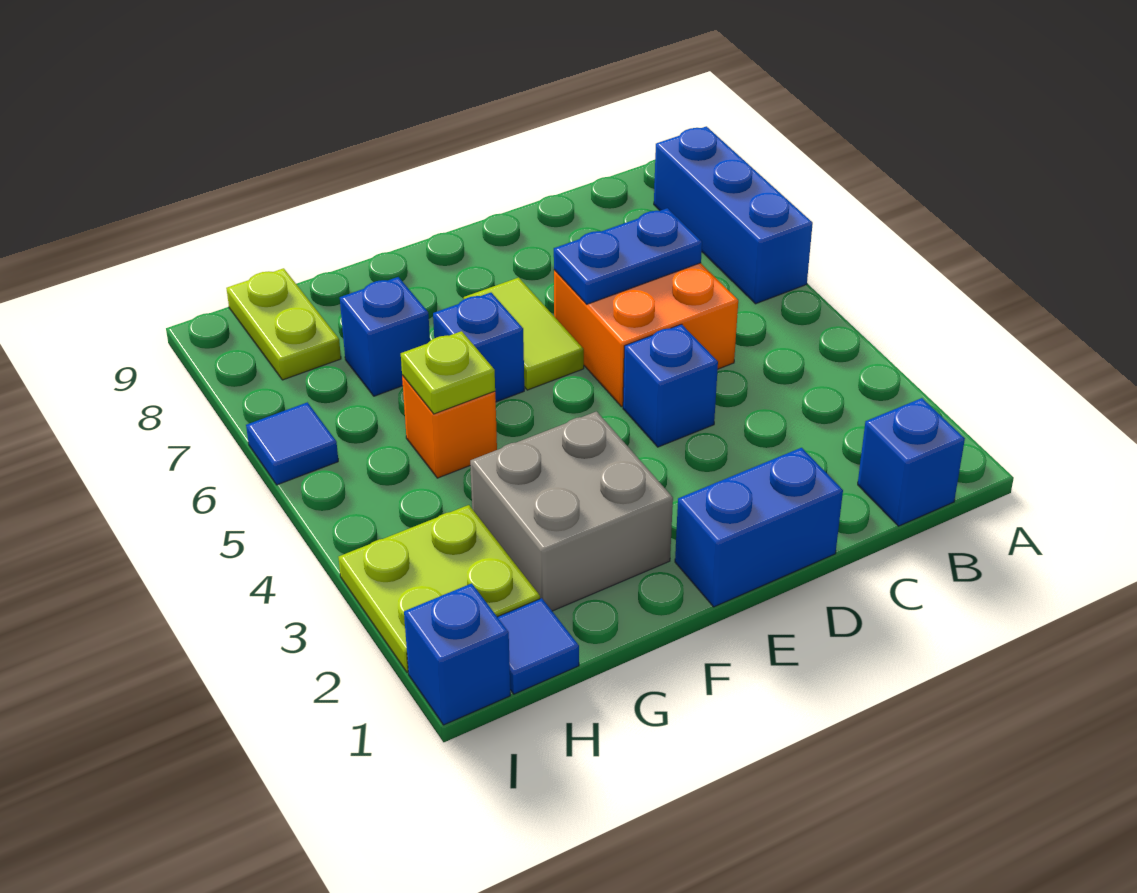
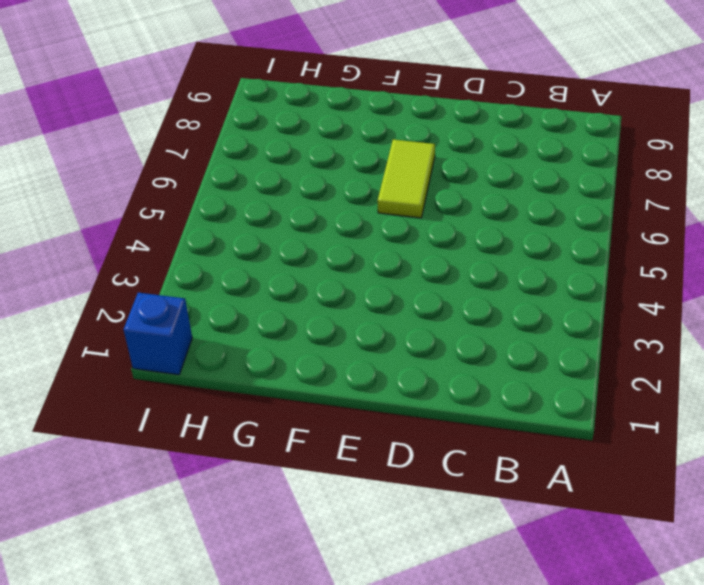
none -> blue brick A6:A8 level 1
none -> blue brick B1 level 1
none -> orange brick C5:D6 level 1

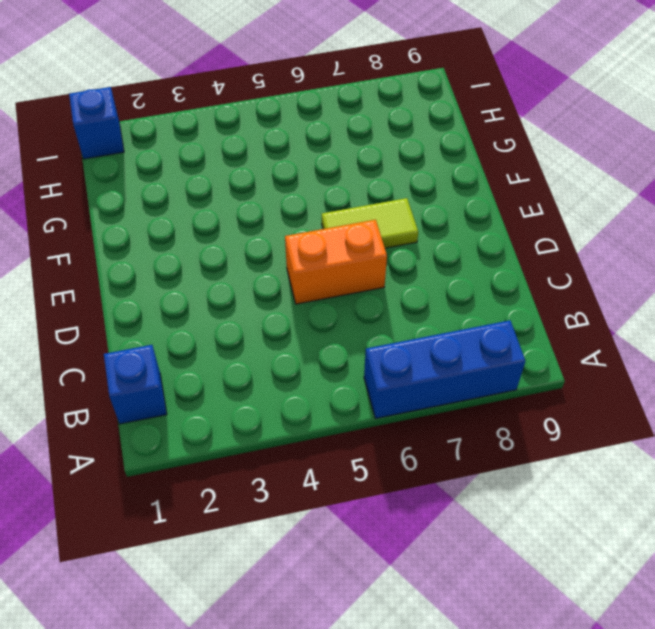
orange brick D5:D6 level 1 -> orange brick C5:D6 level 1
none -> blue brick D1:E1 level 1
none -> blue brick D4 level 1
none -> grey brick F2:G3 level 1

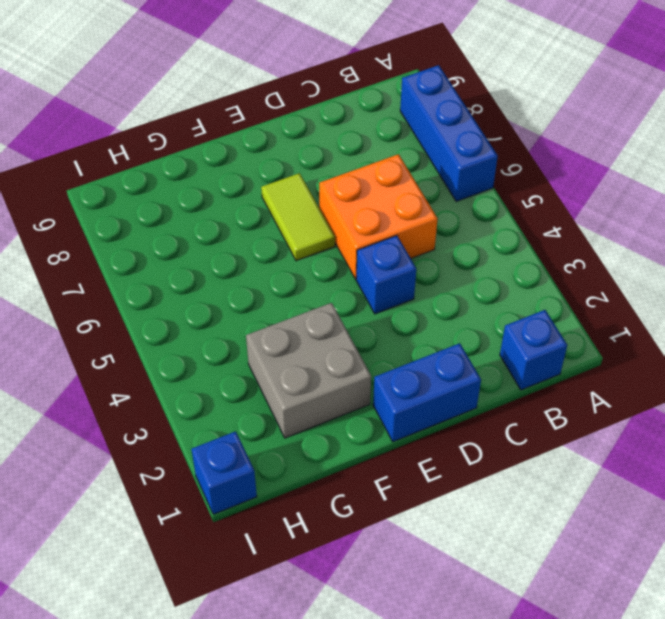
none -> blue brick F6 level 1
none -> orange brick G5 level 1
none -> blue brick G7 level 1

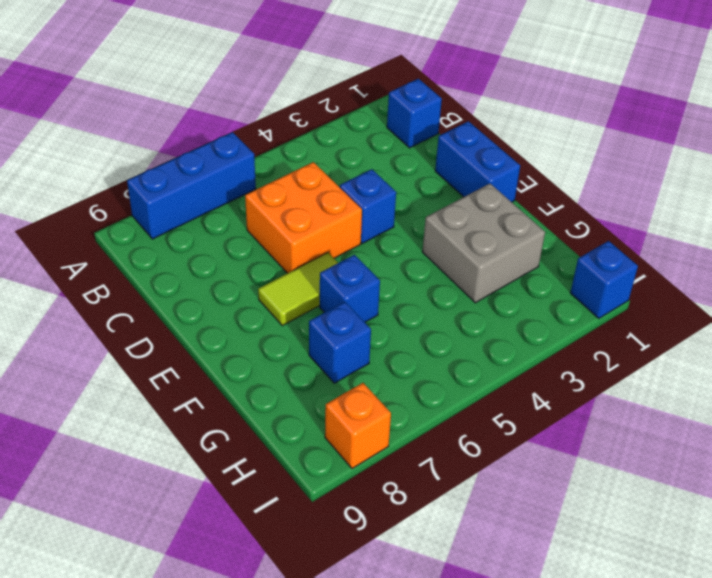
orange brick I8 level 1 -> orange brick G5 level 1
none -> blue tile H1 level 1
none -> lime plate H2:I3 level 1
none -> lime plate H8:H9 level 1

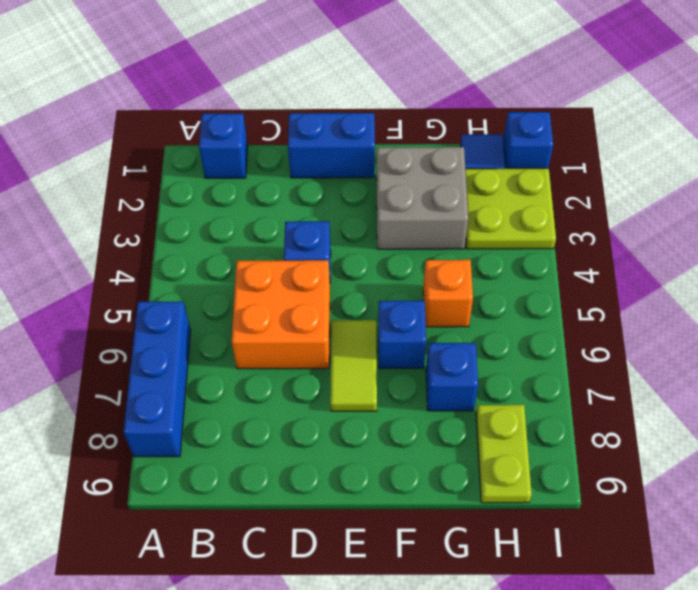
none -> blue tile I6 level 1
none -> blue plate C6:D6 level 2
none -> lime plate G5 level 2

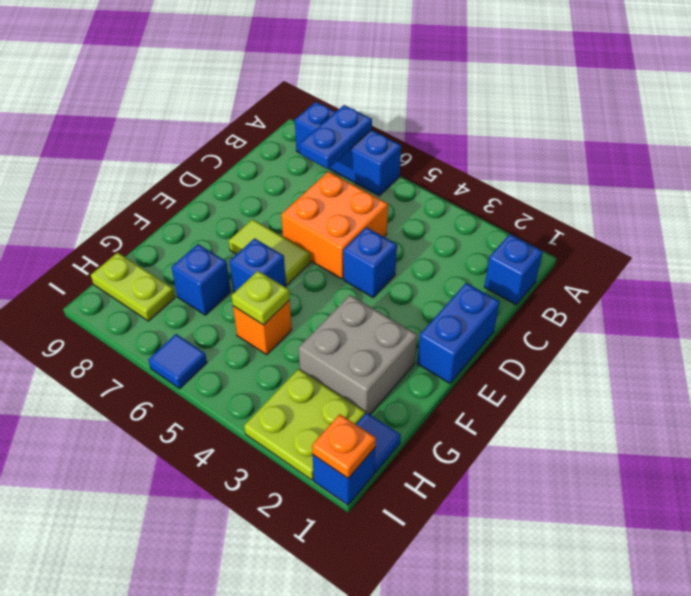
blue plate A7:B7 level 2 -> blue plate C6:D6 level 2
orange plate I1 level 2 -> none

